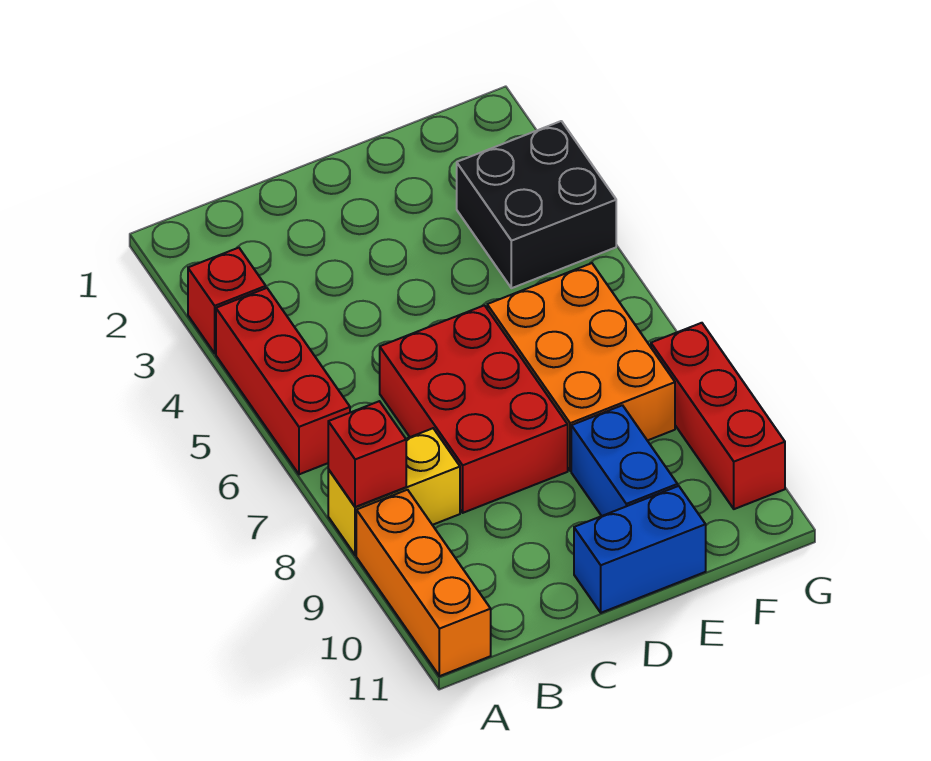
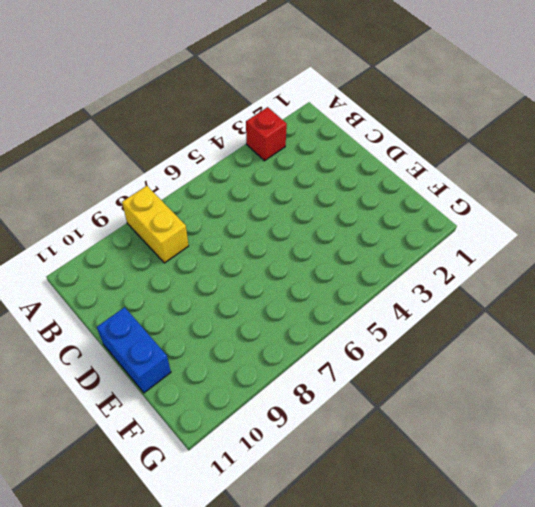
none -> red brick A4:A6 level 1
none -> orange brick A9:A11 level 1

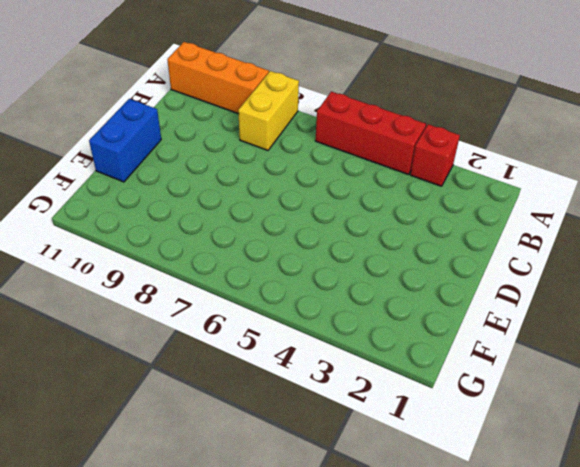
none -> red brick C6:D8 level 1
none -> orange brick E6:F8 level 1

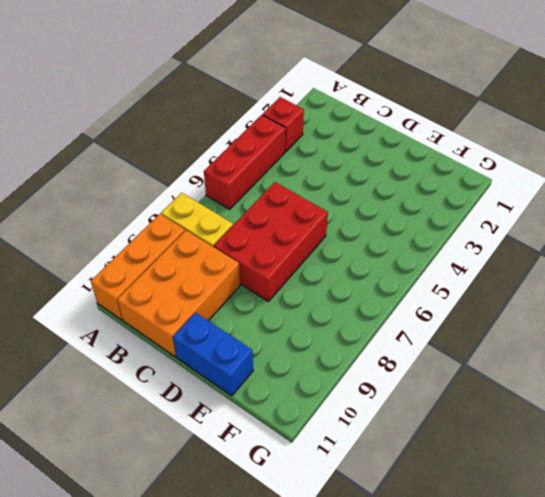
orange brick B9:C11 level 1 -> orange brick E6:F8 level 1
none -> blue brick E9:E10 level 1
none -> black brick F3:G4 level 1

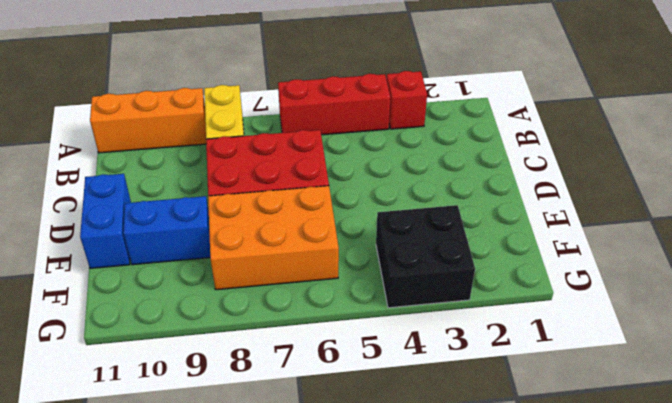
none -> red brick G8:G10 level 1
none -> red brick A8 level 2

